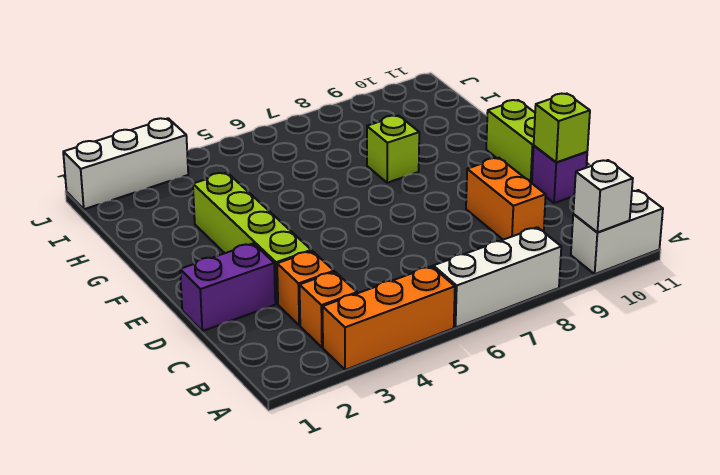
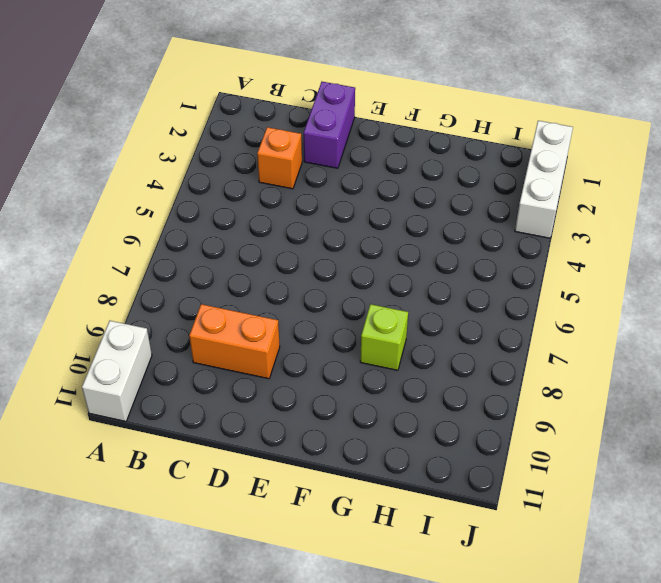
none -> orange brick A3:A5 level 1
none -> white brick A6:A8 level 1
none -> orange brick B3 level 1

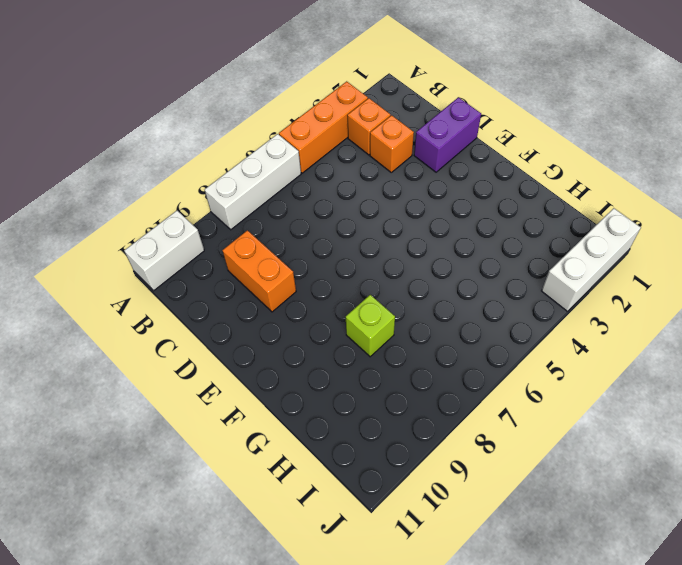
none -> lime brick D3:G3 level 1
none -> purple brick D11 level 1
none -> lime brick E11:F11 level 1

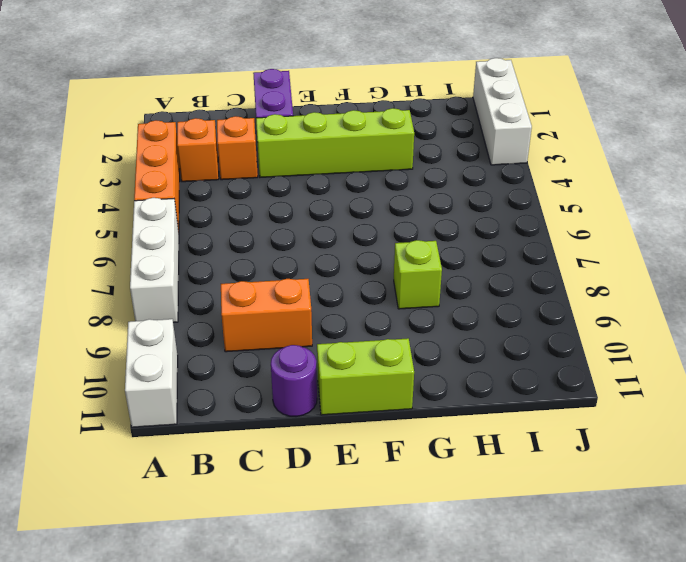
purple round brick D11 level 1 -> purple brick D11 level 1
none -> white brick A10 level 2
none -> lime brick D11 level 2

